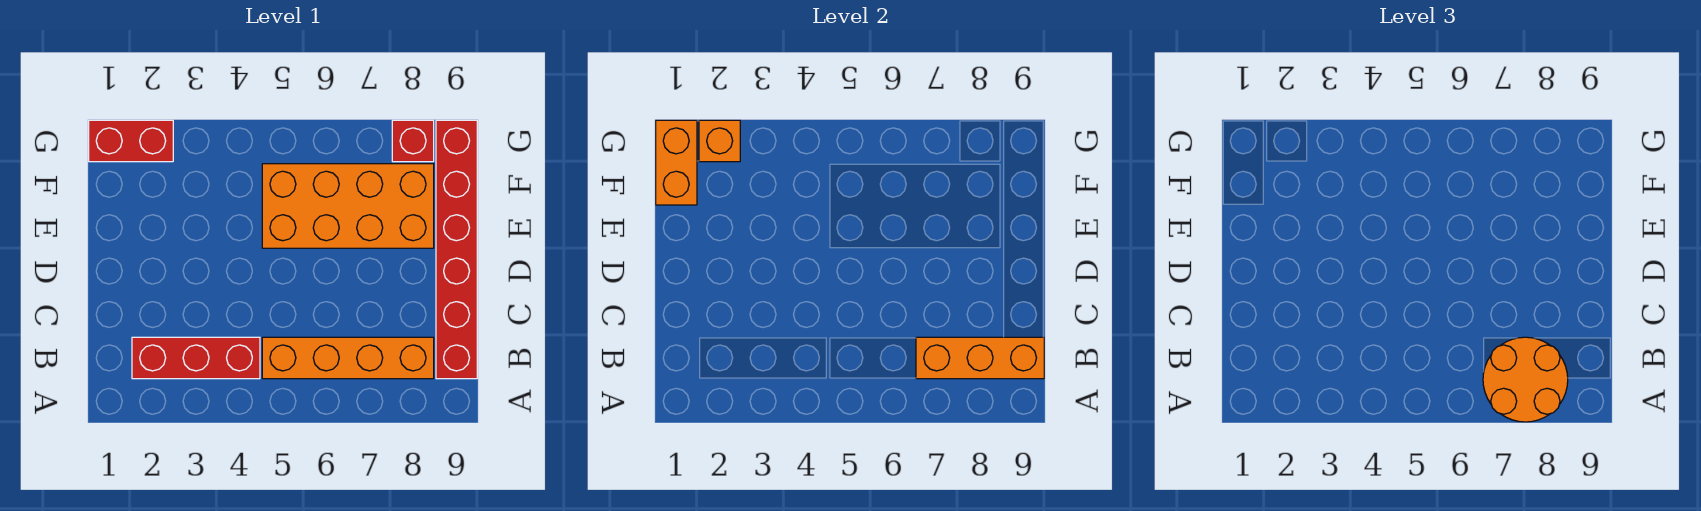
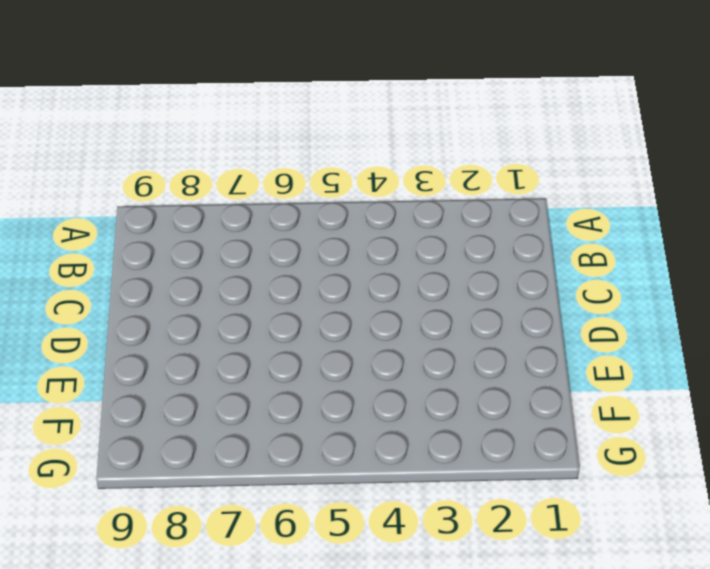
none -> red brick B2:B4 level 1
none -> orange brick B5:B8 level 1

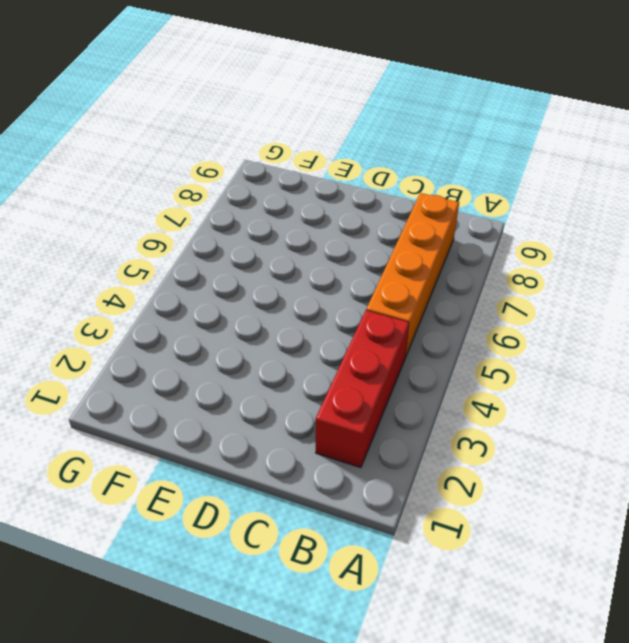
none -> red brick B9:G9 level 1
none -> orange brick E5:F8 level 1

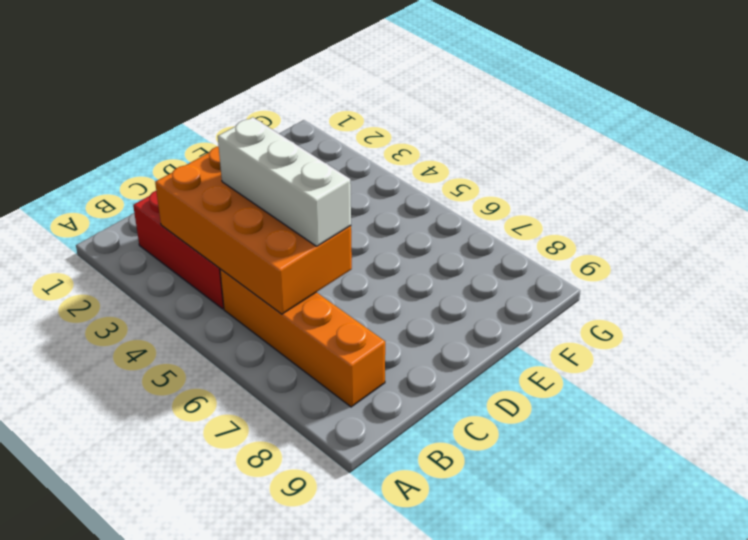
orange brick B3:C6 level 2 -> orange brick E5:F8 level 1
white brick C4:C6 level 3 -> none
none -> red brick B9:G9 level 1
none -> red brick G1:G2 level 1

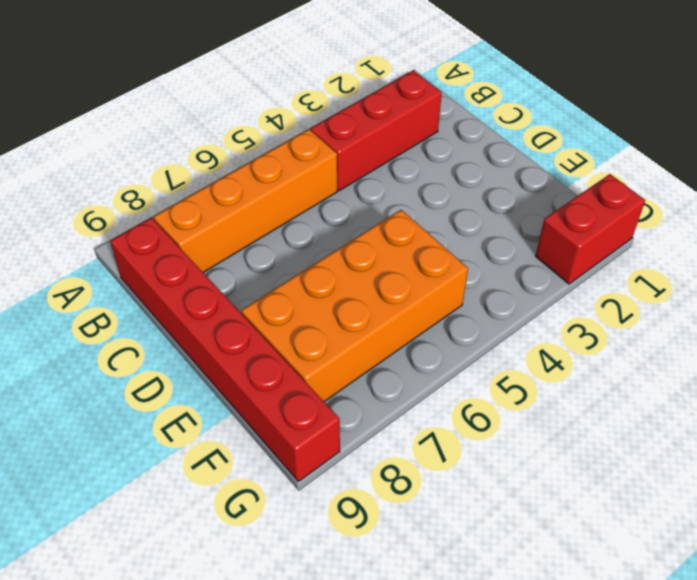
none -> red brick G8 level 1
none -> orange brick B7:B9 level 2

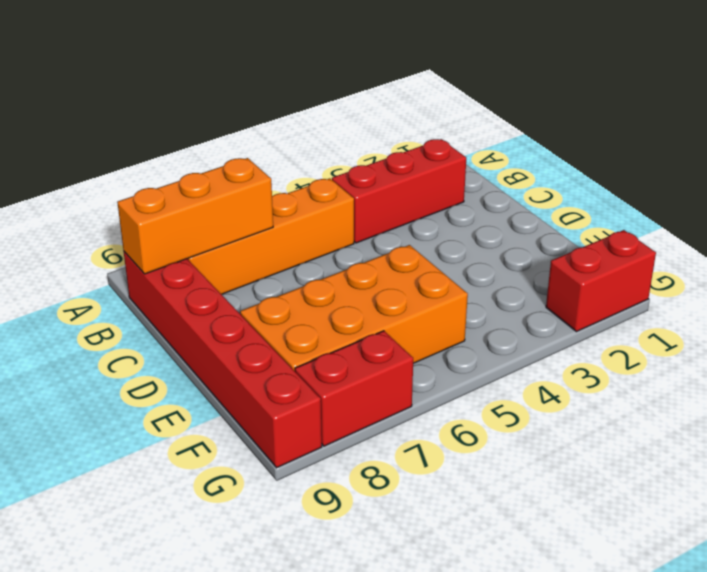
red brick G7:G8 level 1 -> red brick G8 level 1
none -> orange brick F1:G1 level 2
none -> orange brick G2 level 2

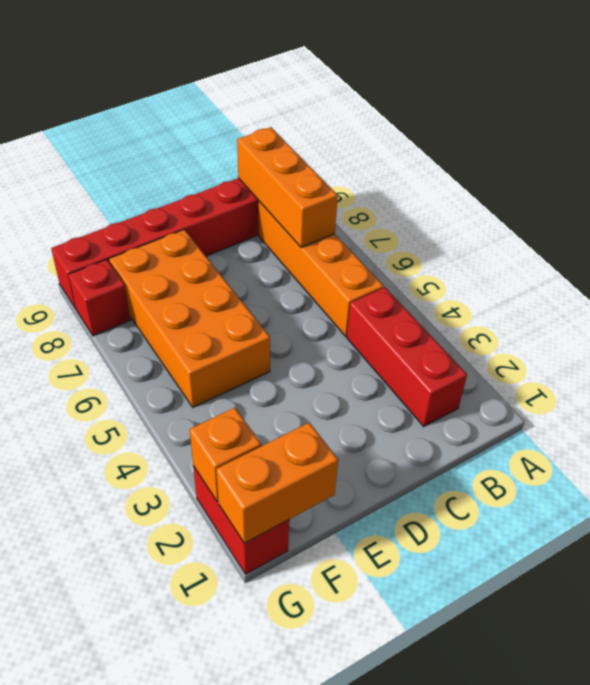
none -> orange round brick A7:B8 level 3

